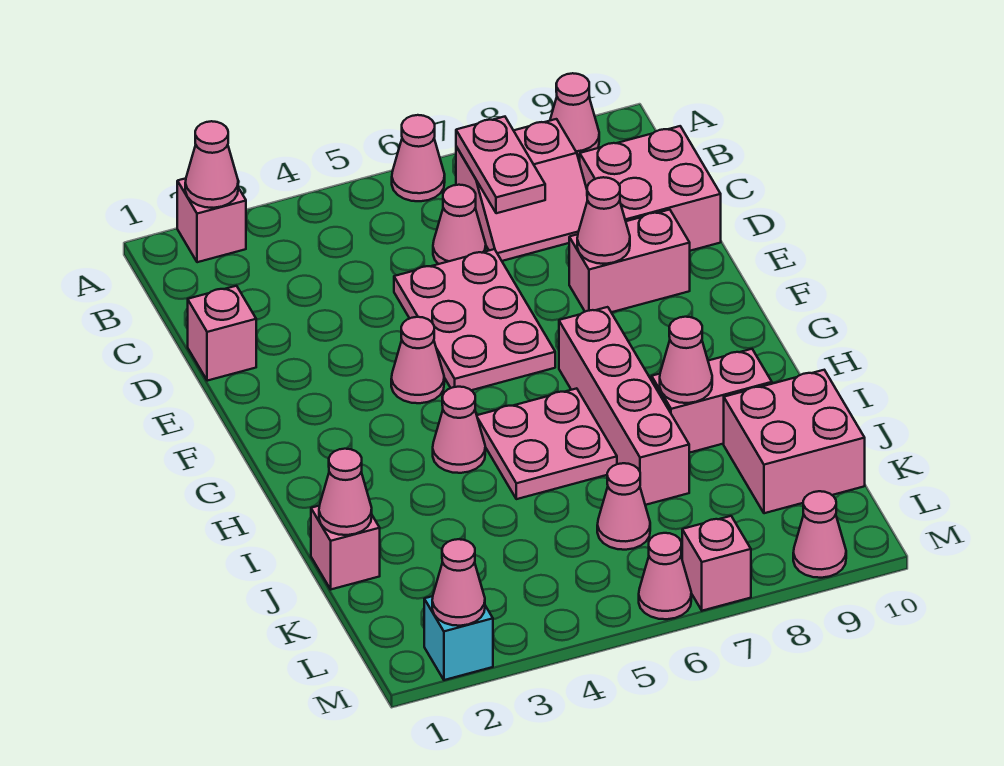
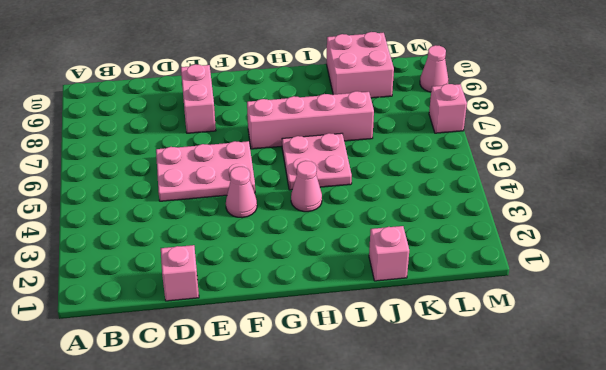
none -> pink brick A2 level 1
none -> pink cone A6 level 1
none -> pink cone A9 level 1

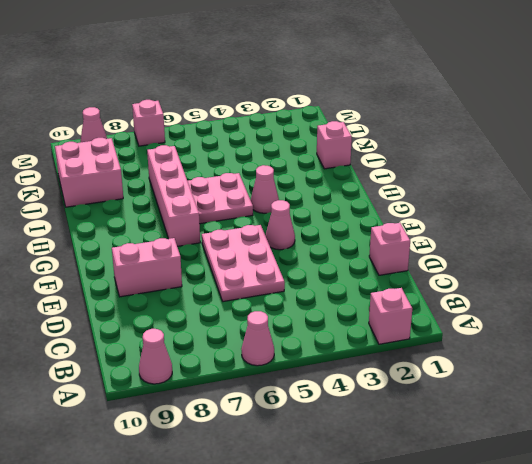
none -> pink slope B7:C8 level 1 top B
none -> pink cone C6 level 1
none -> pink brick C9:D10 level 1

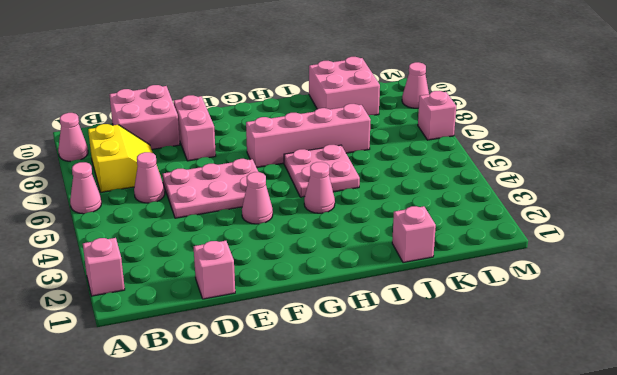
yellow slope B7:C8 level 1 top B -> pink slope B7:C8 level 1 top B
none -> pink brick I8:I9 level 1
none -> pink cone K6 level 1
none -> cyan brick M2 level 1

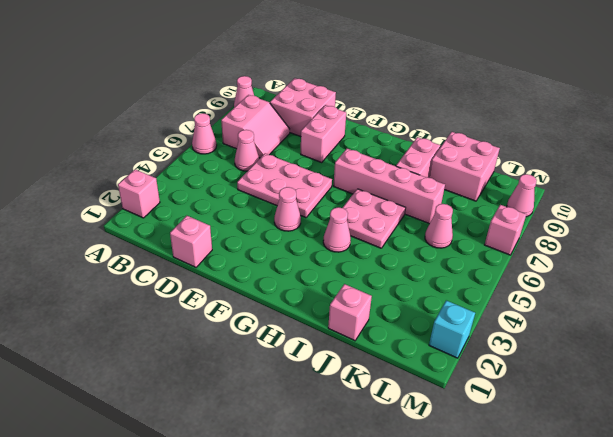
none -> pink cone M6 level 1
none -> pink cone A2 level 2
none -> pink plate B7:C7 level 2

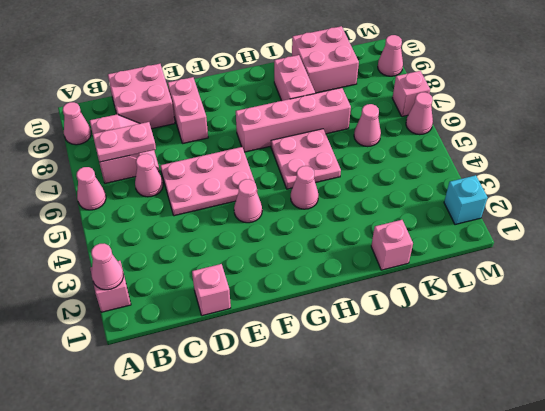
none -> pink cone E8 level 2
none -> pink cone I8 level 2
none -> pink cone J1 level 2

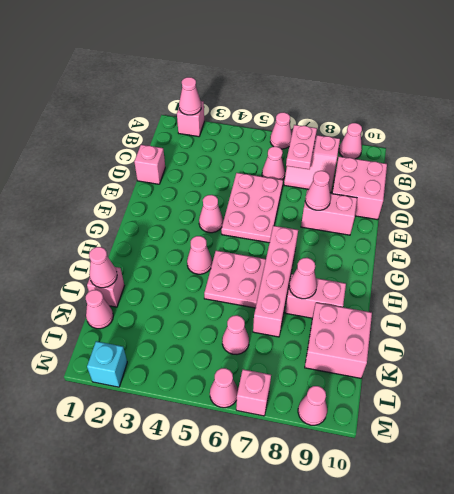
pink cone K1 level 1 -> pink cone M2 level 2

